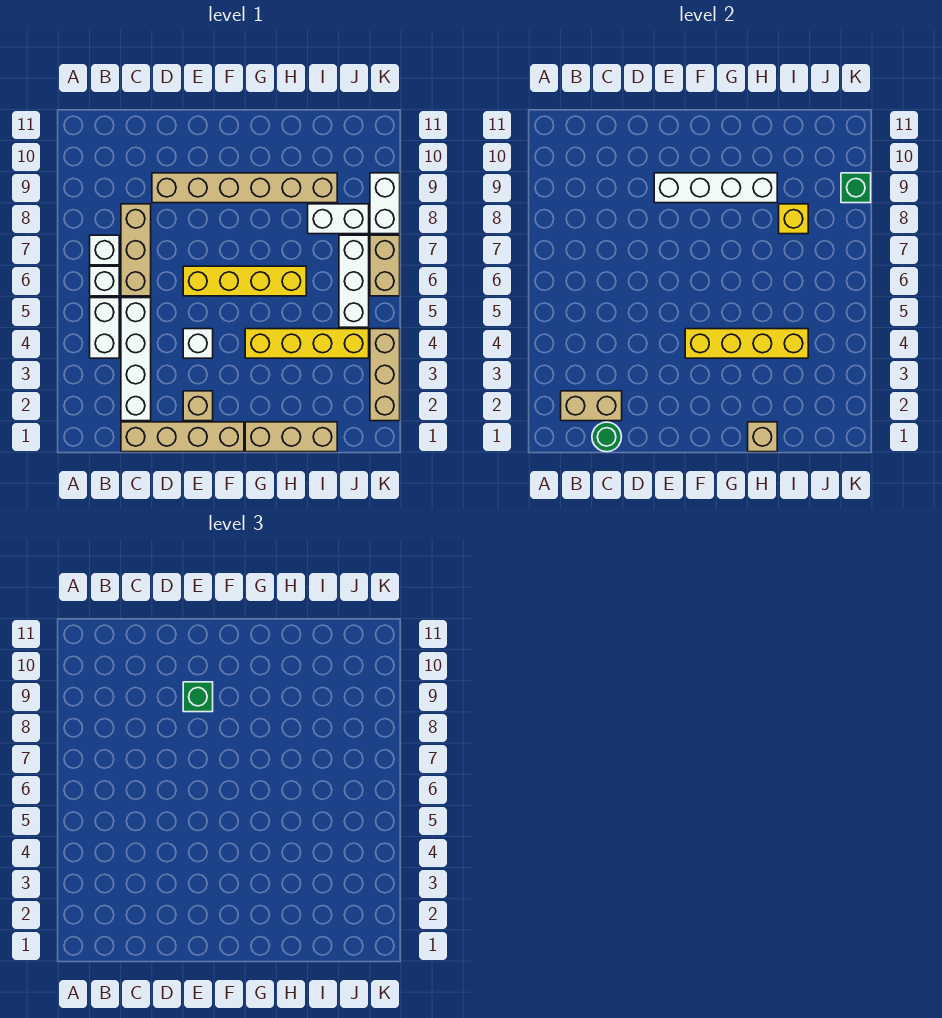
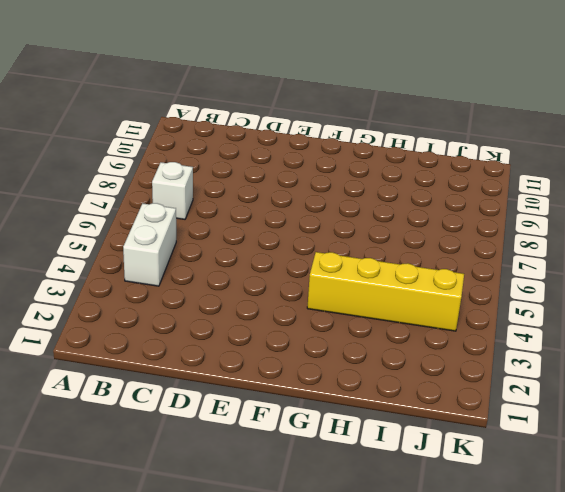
none -> white brick B6 level 1
none -> tan brick C1:F1 level 1
none -> white brick C2:C5 level 1

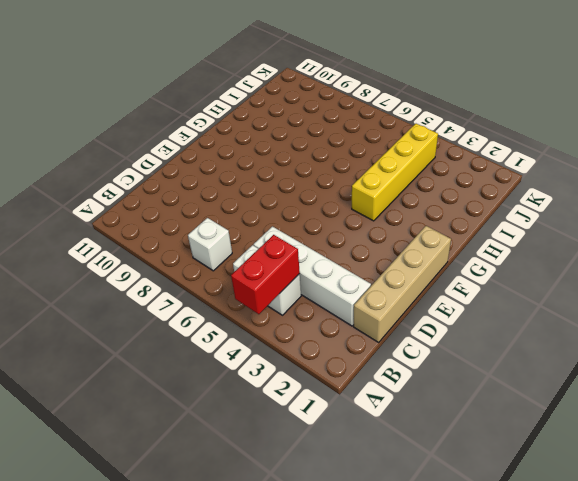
red brick A4:B4 level 2 -> none
none -> white brick B6 level 1
none -> tan brick C6:C8 level 1
none -> tan brick D9:I9 level 1

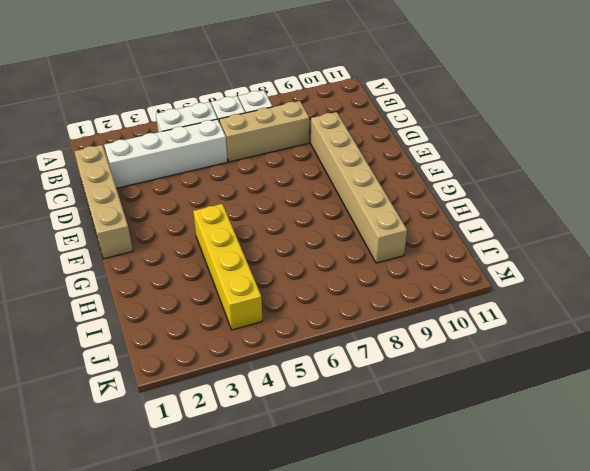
none -> tan brick E2 level 1
none -> white brick E4 level 1
none -> yellow brick E6:H6 level 1

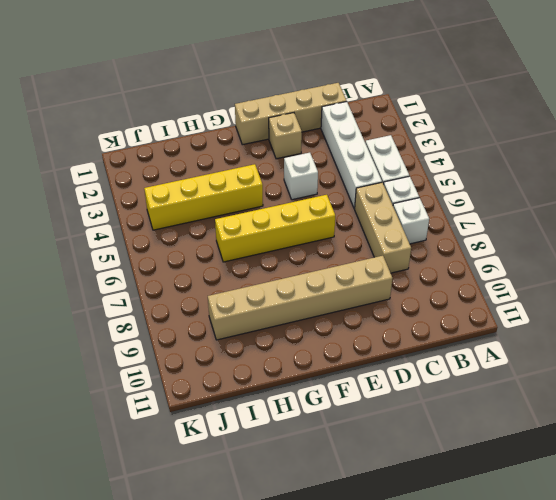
none -> tan brick G1:I1 level 1
none -> white brick I8:J8 level 1
none -> white brick J5:J7 level 1

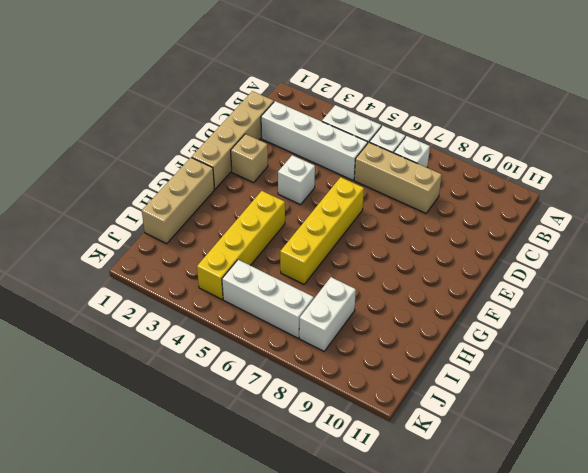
none -> tan brick D9:I9 level 1
none -> tan brick K2:K4 level 1
none -> tan brick K6:K7 level 1

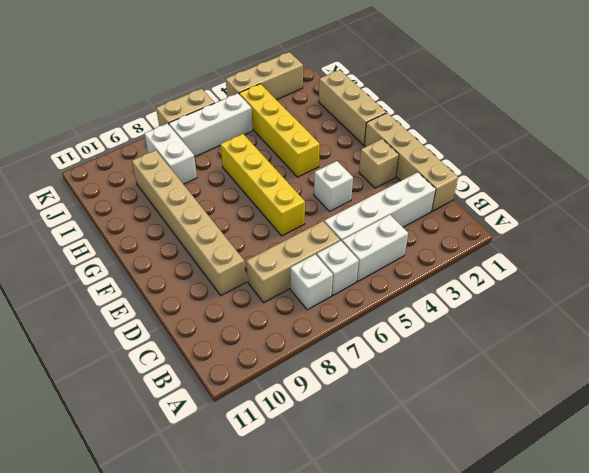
none -> white brick K8:K9 level 1
none -> tan brick B2:C2 level 2
none -> green round brick C1 level 2

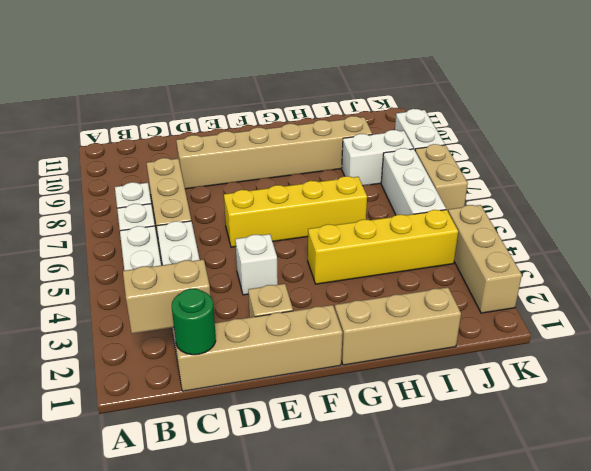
none -> white brick E9:H9 level 2
none -> yellow brick F4:I4 level 2
none -> tan brick H1 level 2

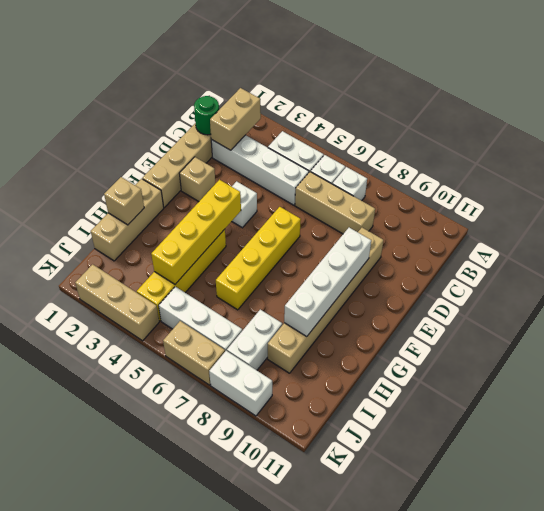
none -> yellow brick I8 level 2
none -> green brick K9 level 2
none -> green brick E9 level 3

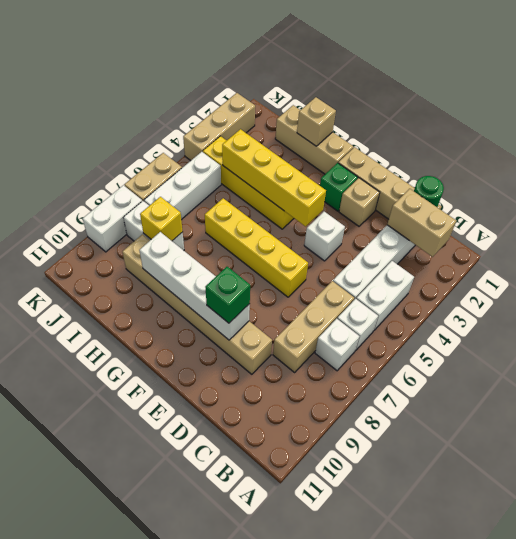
green brick F2 level 1 -> green brick K9 level 2

